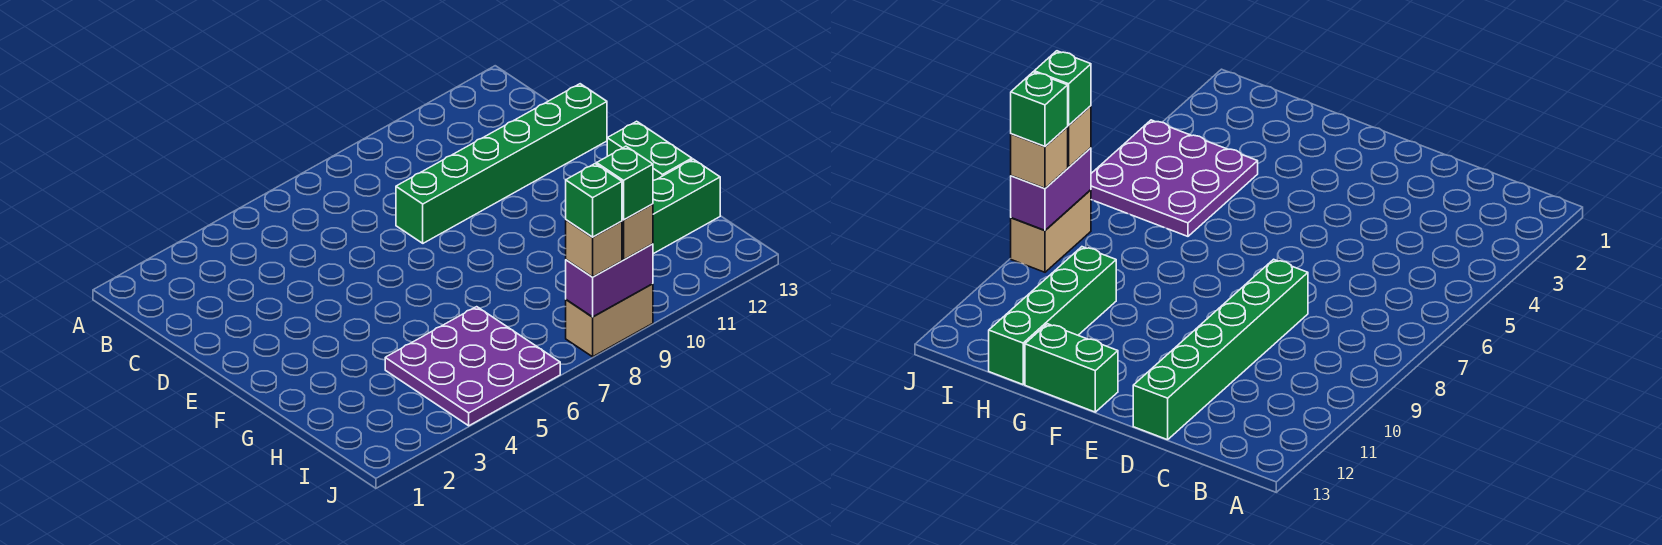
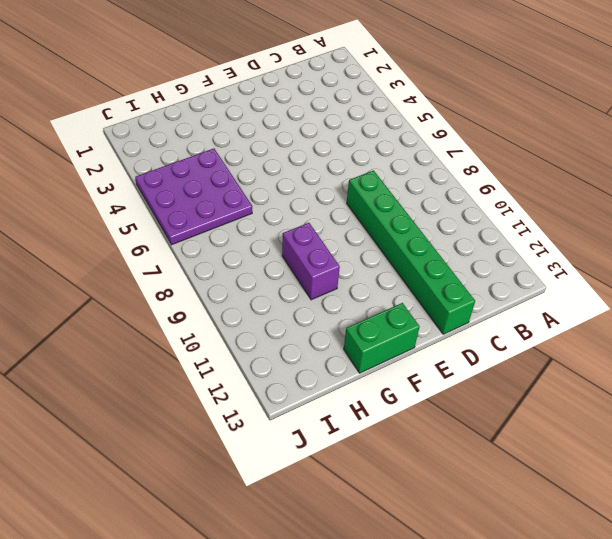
purple brick G9:G10 level 1 -> purple brick J8:J9 level 2
none -> green brick H10:H13 level 1
none -> tan brick J8:J9 level 1

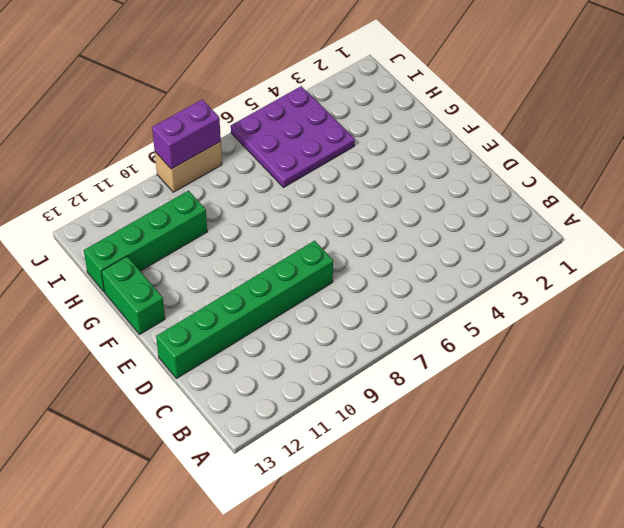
none -> tan brick J8 level 3
none -> tan brick J9 level 3

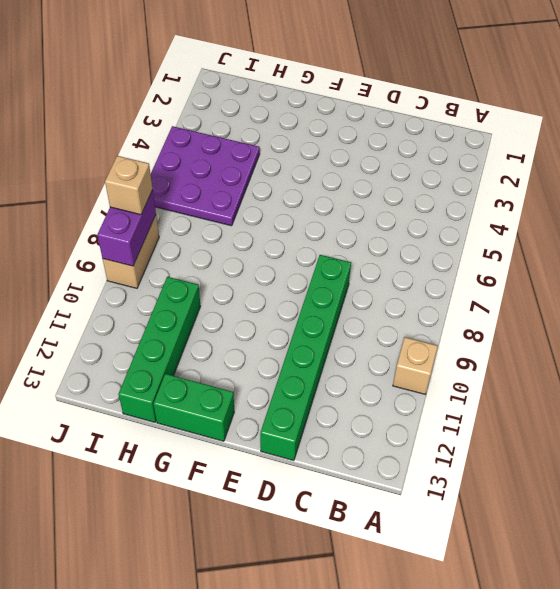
tan brick A10 level 1 -> tan brick J9 level 3
none -> green brick J8 level 4
none -> green brick J9 level 4

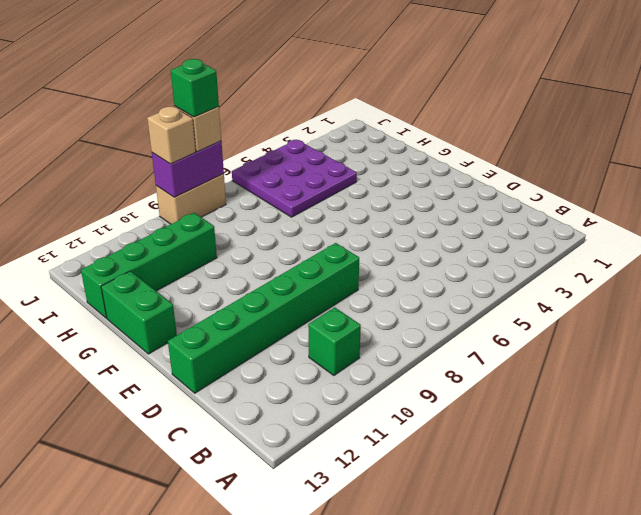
green brick B10 level 1 -> green brick J9 level 4

